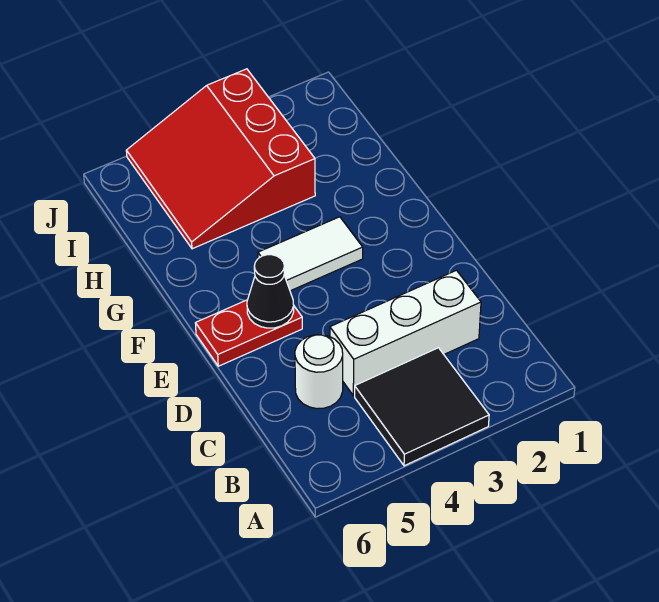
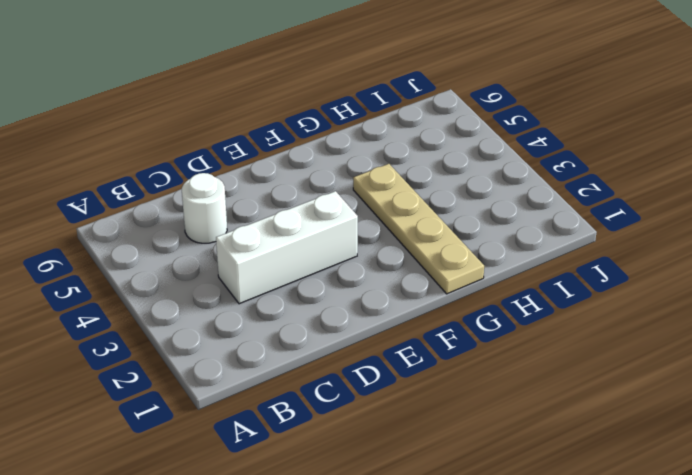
white brick C3:E3 level 1 -> white brick C2:C4 level 1
tan plate G1:G4 level 1 -> none
none -> black tile A3:B4 level 1
none -> red plate E5:E6 level 1

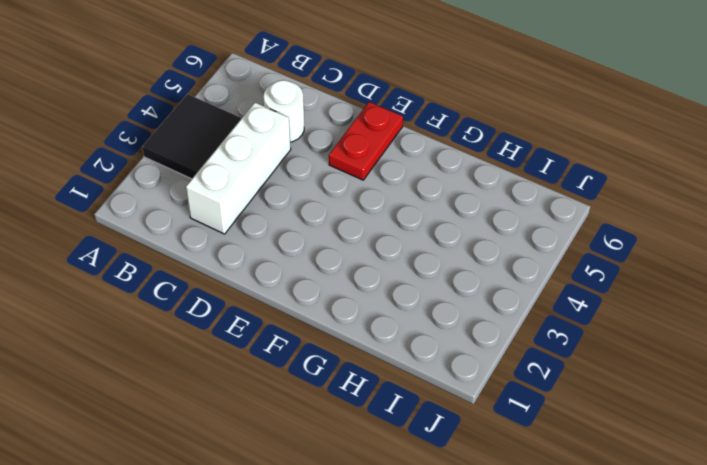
none -> white tile F3:F4 level 1
none -> red slope H3:J5 level 1 top 3

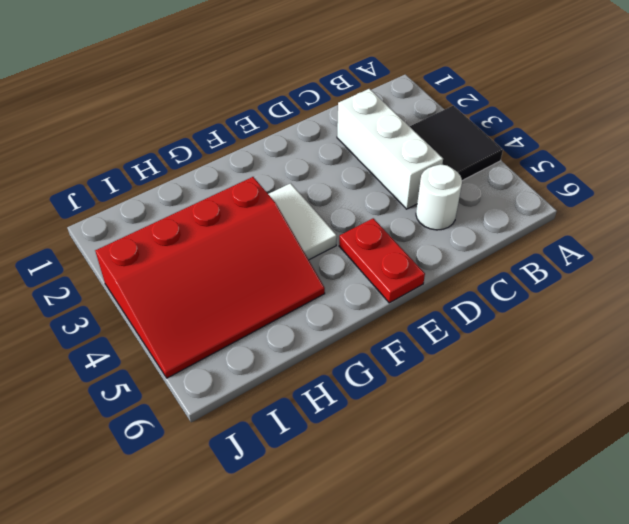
red slope G3:J5 level 1 top 3 -> red slope H3:J5 level 1 top 3
none -> black cone E5 level 2

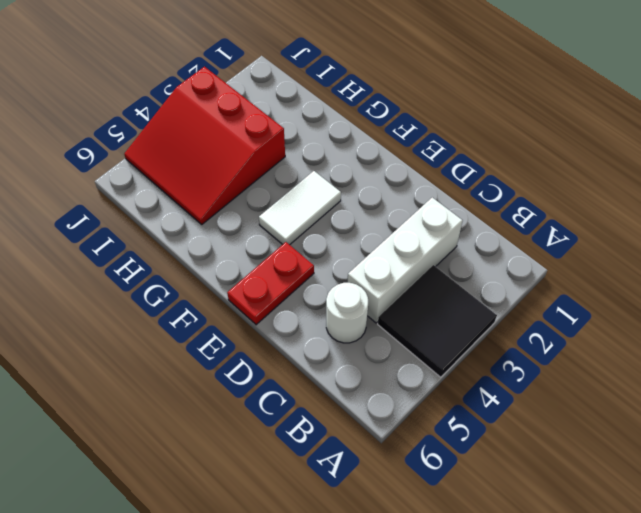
none -> black cone E5 level 2

